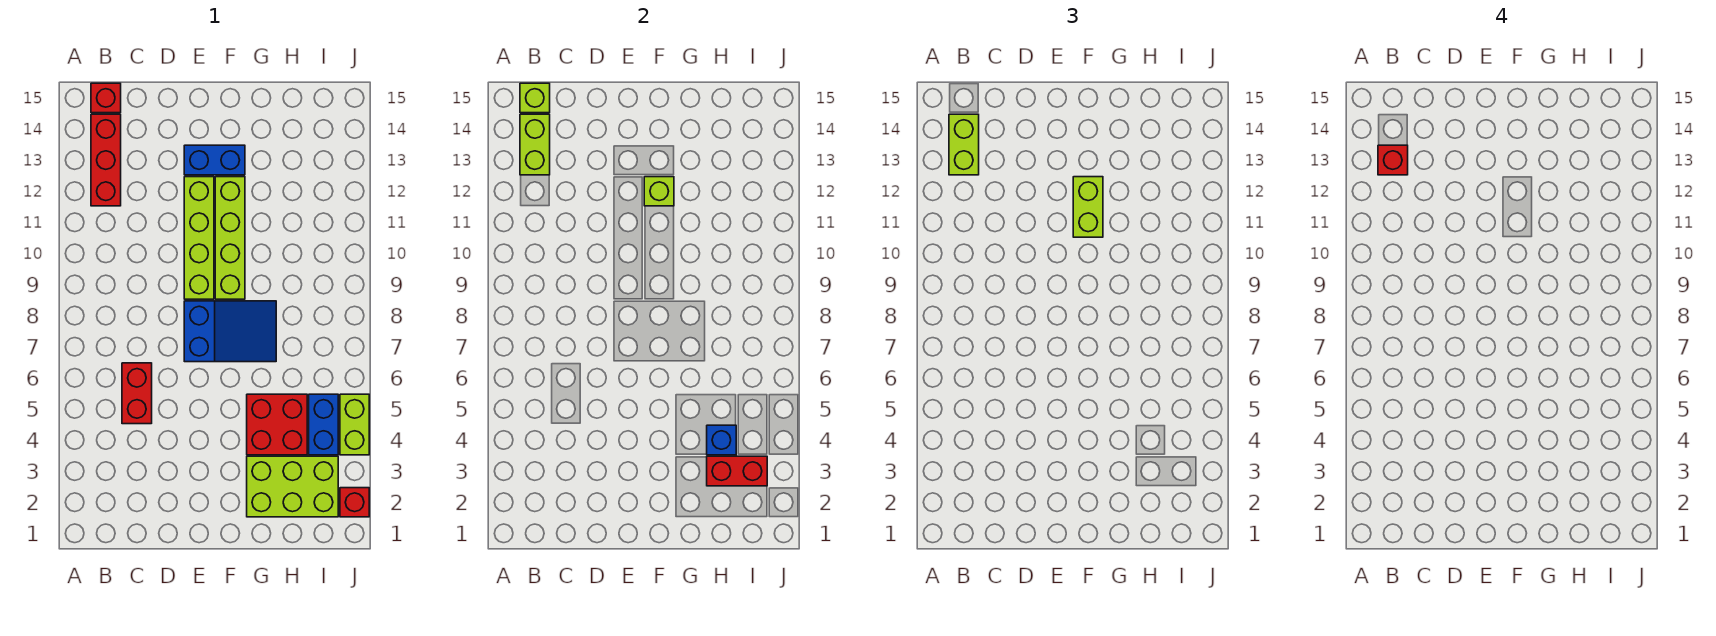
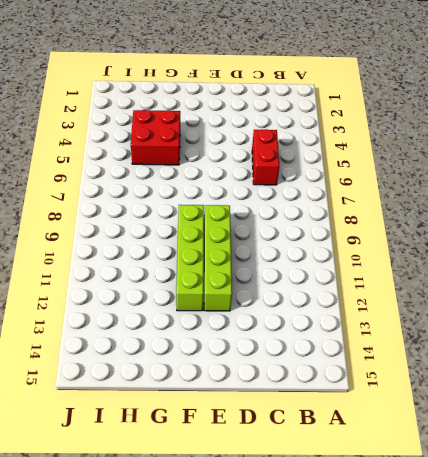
none -> red brick B12:B14 level 1
none -> red brick B15 level 1
none -> blue slope E7:G8 level 1 top E

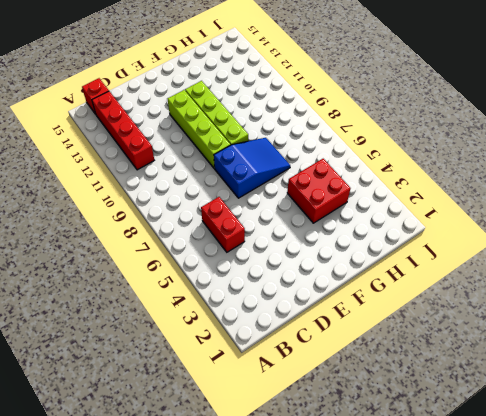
red brick B11:B14 level 1 -> red brick B12:B14 level 1
none -> blue brick E13:F13 level 1
none -> lime brick G2:I3 level 1
none -> blue brick I4:I5 level 1

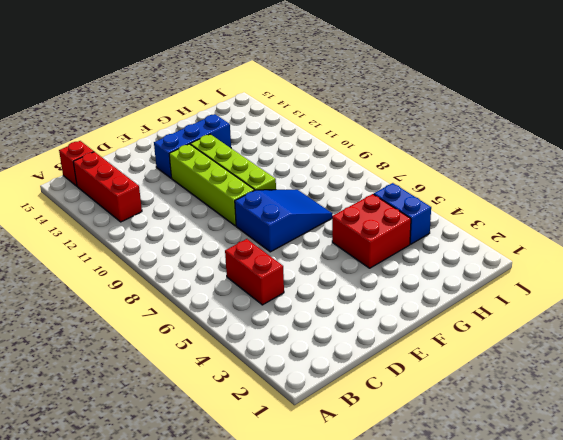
blue brick E13:G13 level 1 -> blue brick E13:F13 level 1
none -> lime brick G2:I3 level 1
none -> red brick J2 level 1
none -> lime brick J4:J5 level 1

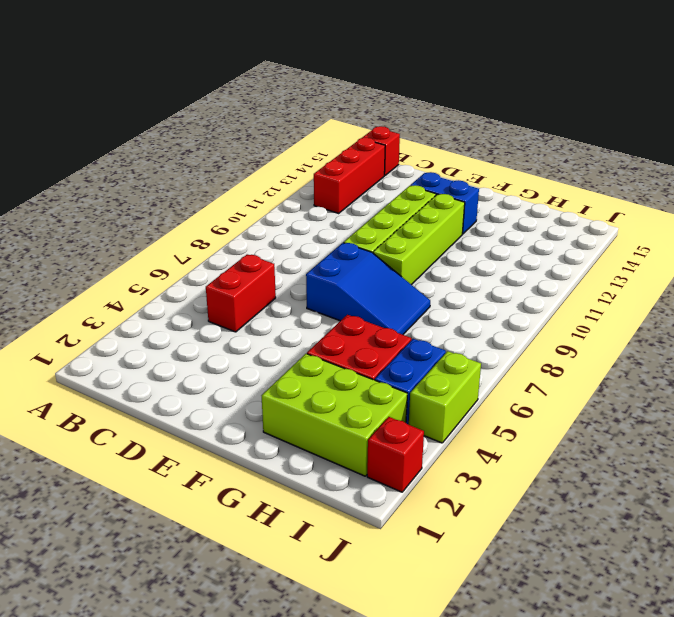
none -> lime brick B13:B14 level 2
none -> lime brick B15 level 2
none -> lime brick F12 level 2

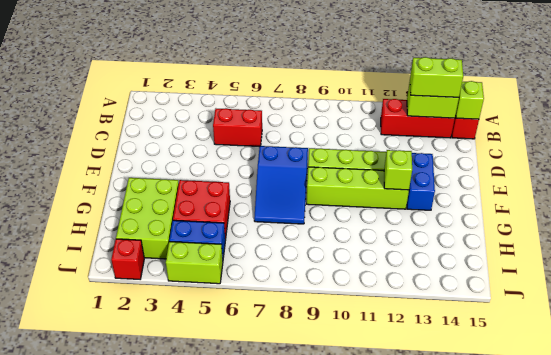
none -> red brick H3:I3 level 2
none -> blue brick H4 level 2
none -> lime brick F11:F12 level 3

